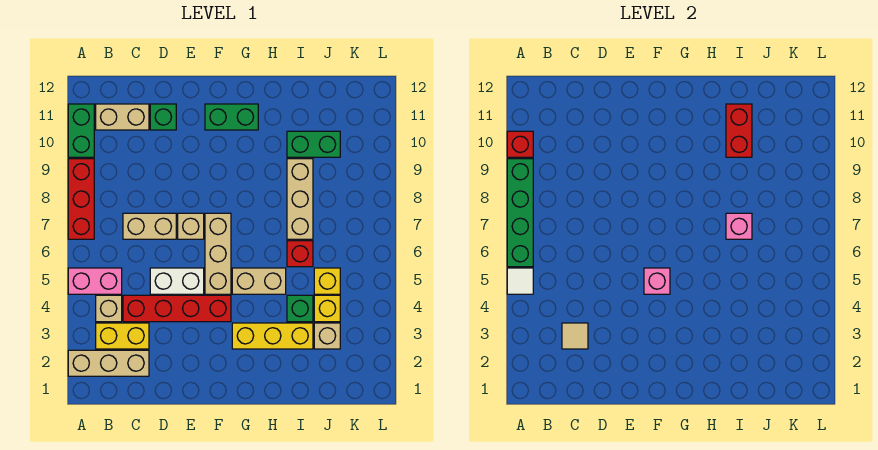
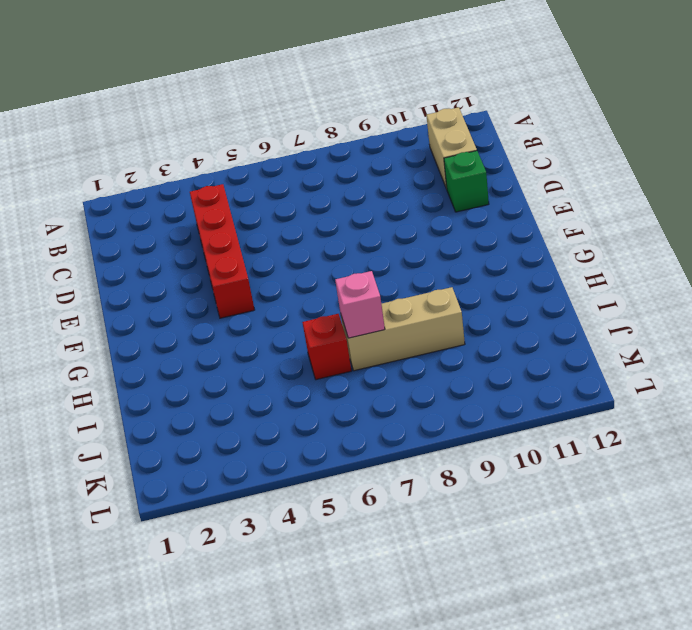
none -> tan brick A2:C2 level 1
none -> pink brick A5:B5 level 1
none -> red brick A7:A9 level 1
none -> green brick A10:A11 level 1

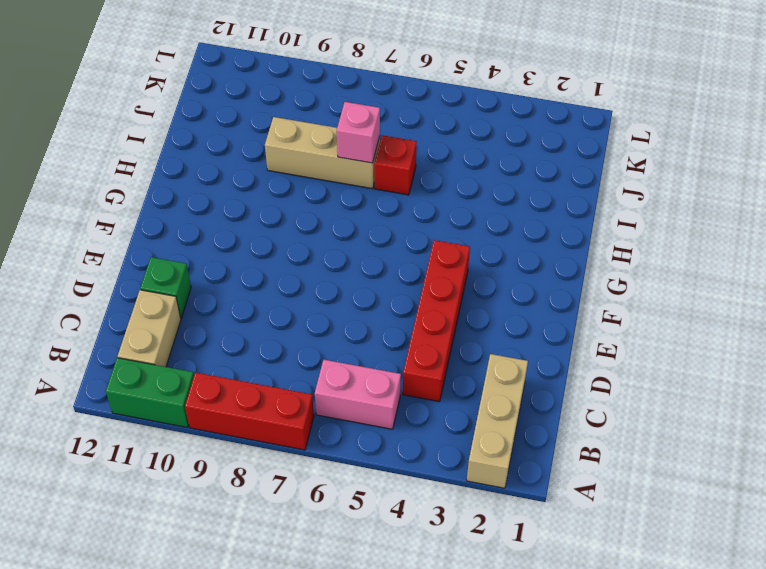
pink brick B5:B6 level 1 -> pink brick A5:B5 level 1
none -> yellow brick B3:C3 level 1
none -> tan brick B4 level 1
none -> tan brick C7:D7 level 1
none -> white brick D5:E5 level 1

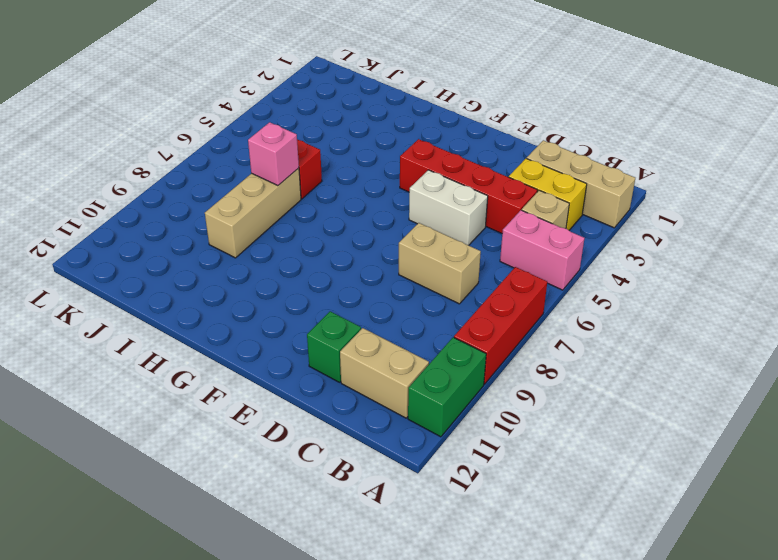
none -> tan brick E7 level 1
none -> tan brick F5:F7 level 1
none -> green brick F11:G11 level 1
none -> yellow brick G3:I3 level 1

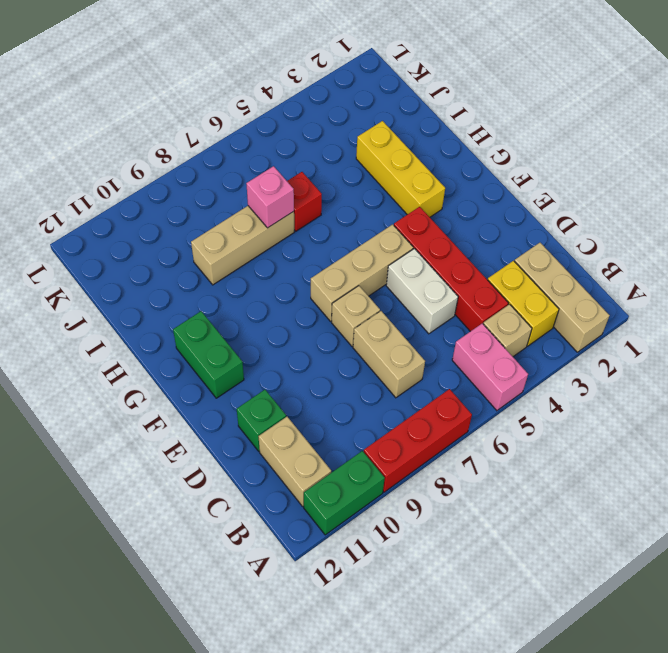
none -> tan brick G5:H5 level 1
none -> green brick I4 level 1
none -> green brick I10:J10 level 1
none -> tan brick J3 level 1

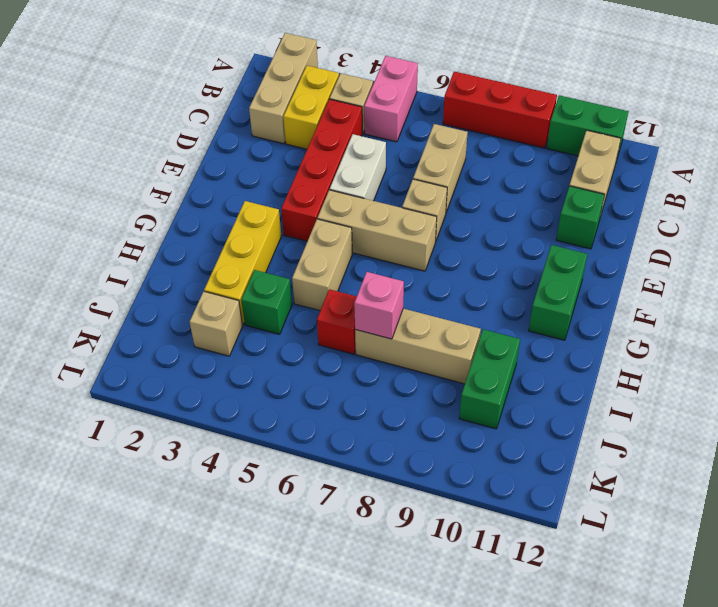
none -> yellow brick J4 level 1
none -> yellow brick J5 level 1
none -> white tile A5 level 2
none -> green brick A6:A9 level 2

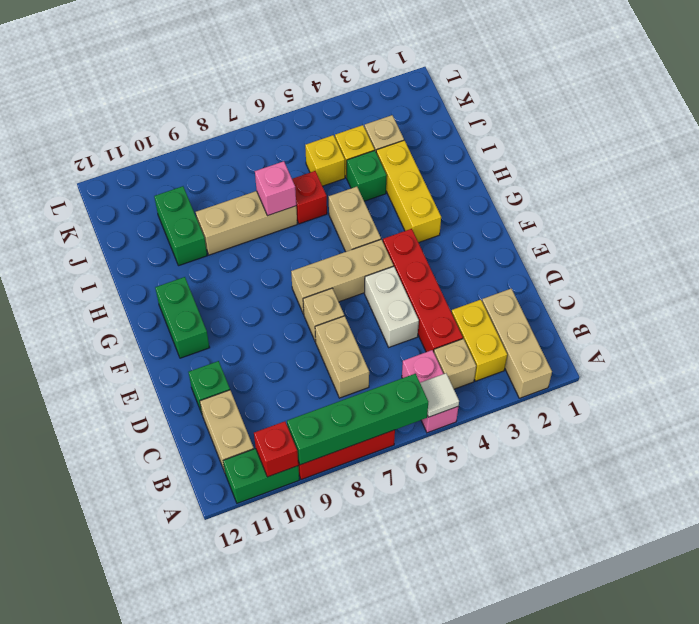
none -> tan tile C3 level 2
none -> pink brick F5 level 2
none -> red brick I10:I11 level 2

